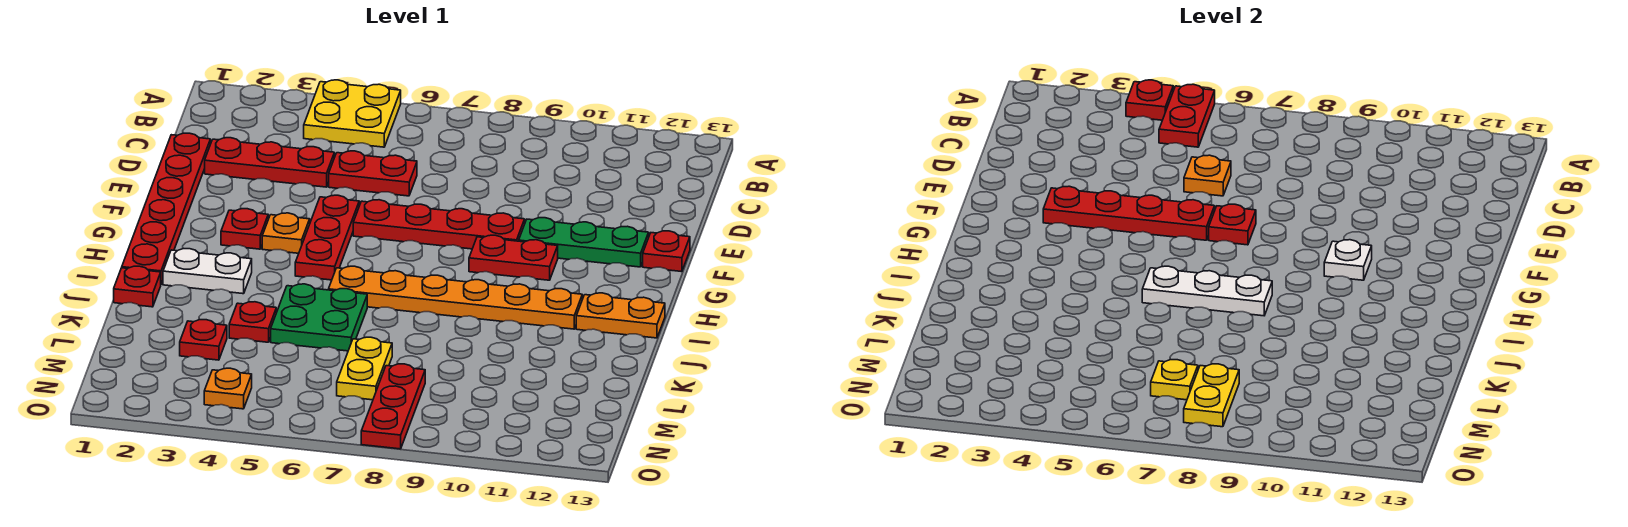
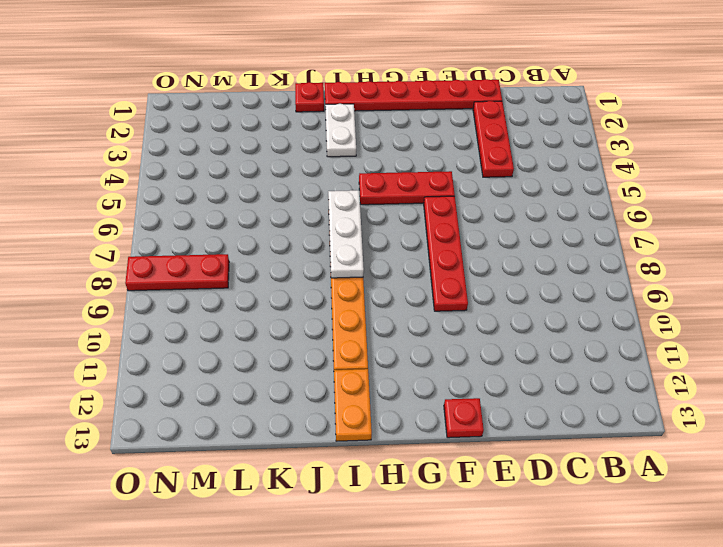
none -> yellow plate A4:B5 level 1
none -> red plate D5:D6 level 1
none -> green plate F10:F12 level 1
none -> red plate G3 level 1

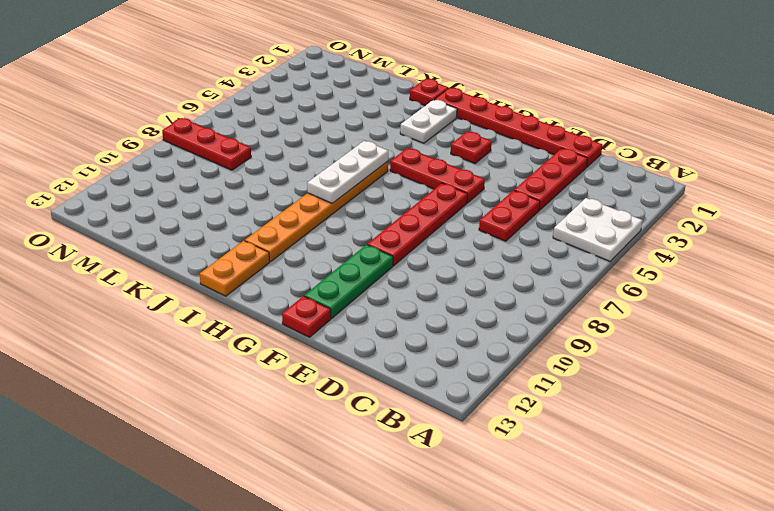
white plate A4:B5 level 1 -> yellow plate A4:B5 level 1
none -> orange plate G4 level 1
none -> red plate G9:G10 level 1
none -> green plate J5:K6 level 1
none -> red plate K4 level 1

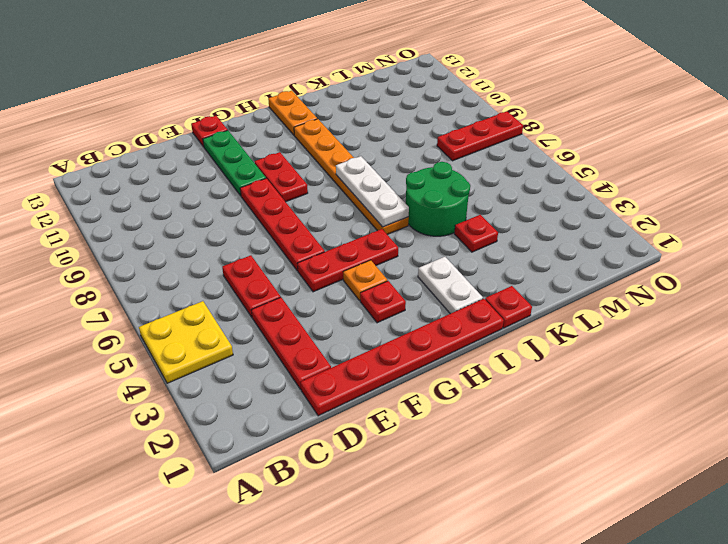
green round brick J5:K6 level 1 -> green plate J5:K6 level 1
none -> red plate L3 level 1
none -> yellow plate L7:M7 level 1
none -> orange plate N4 level 1
none -> red plate A4 level 2

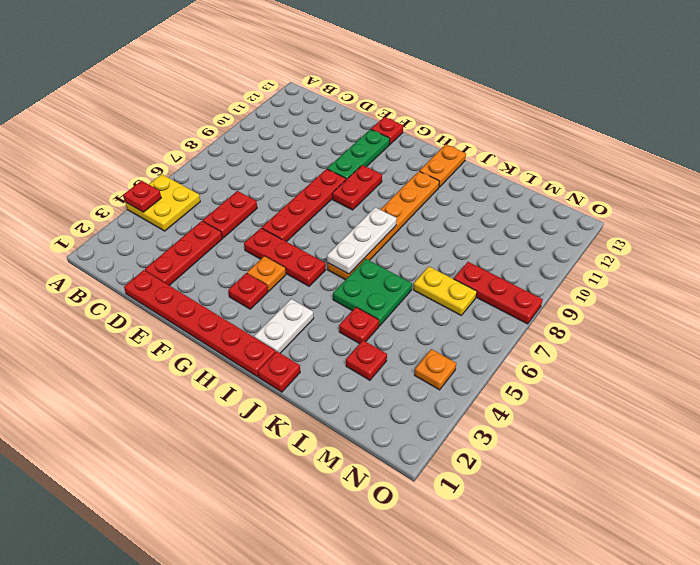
none -> red plate A5:B5 level 2
none -> orange plate D6 level 2
none -> red plate F3:F6 level 2
none -> red plate F7 level 2

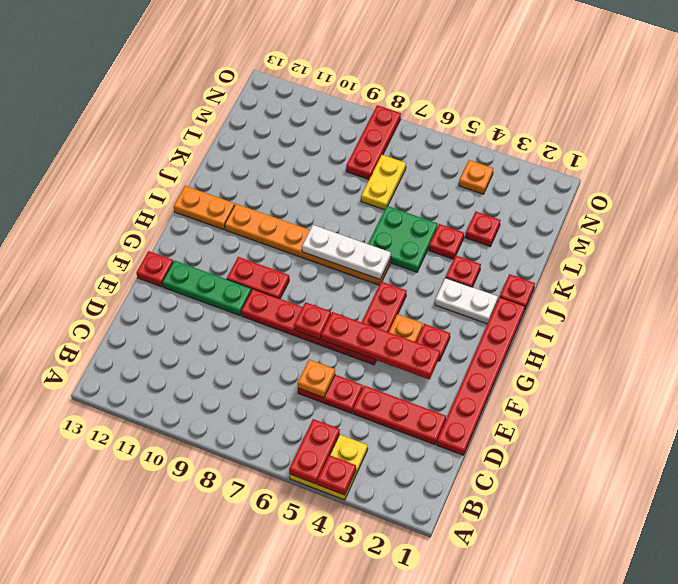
red plate J3 level 1 -> none
none -> white plate G10 level 2
none -> yellow plate M7 level 2
none -> yellow plate M8:N8 level 2

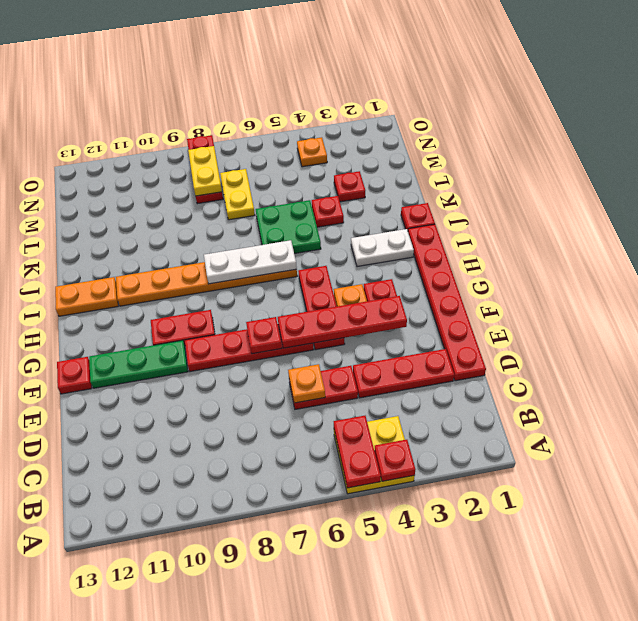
none -> white plate G10 level 2
none -> yellow plate M7 level 2

